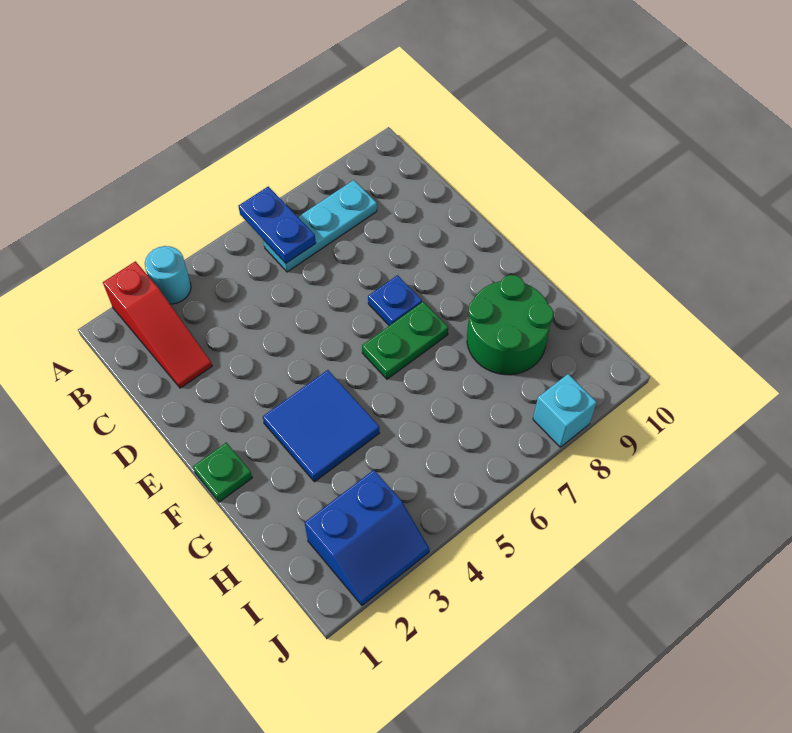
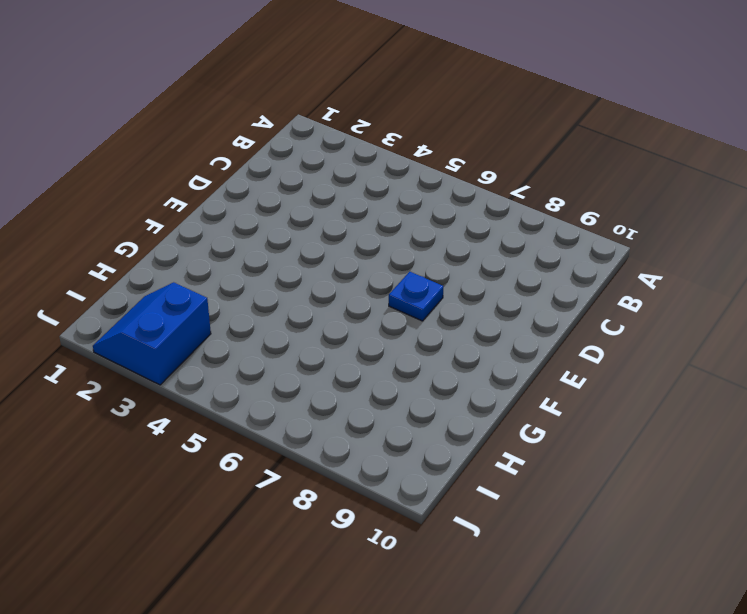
blue slope I2:J3 level 1 top 3 -> blue slope I2:J3 level 1 top I
none -> red slope A2:C2 level 1 top A
none -> cyan round brick A3 level 1

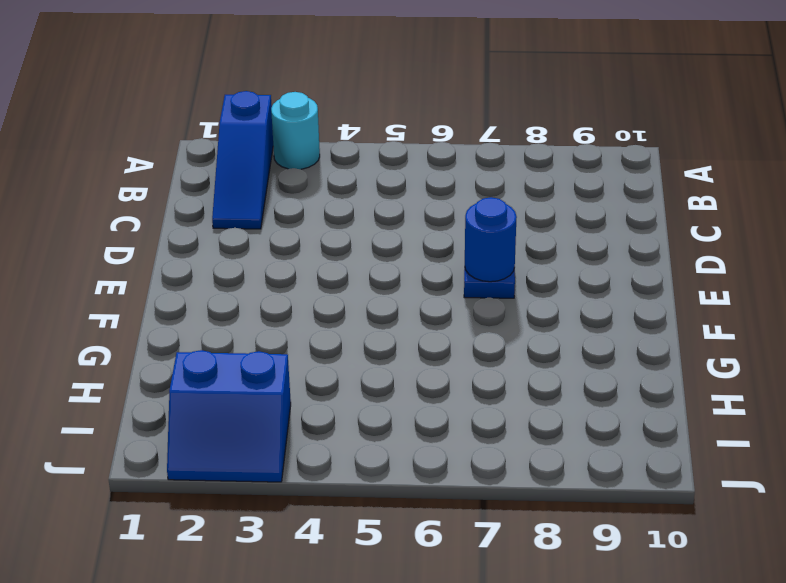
blue slope A2:C2 level 1 top A -> red slope A2:C2 level 1 top A
blue round brick E7 level 2 -> none
none -> cyan plate B6:B8 level 1
none -> green plate F1 level 1

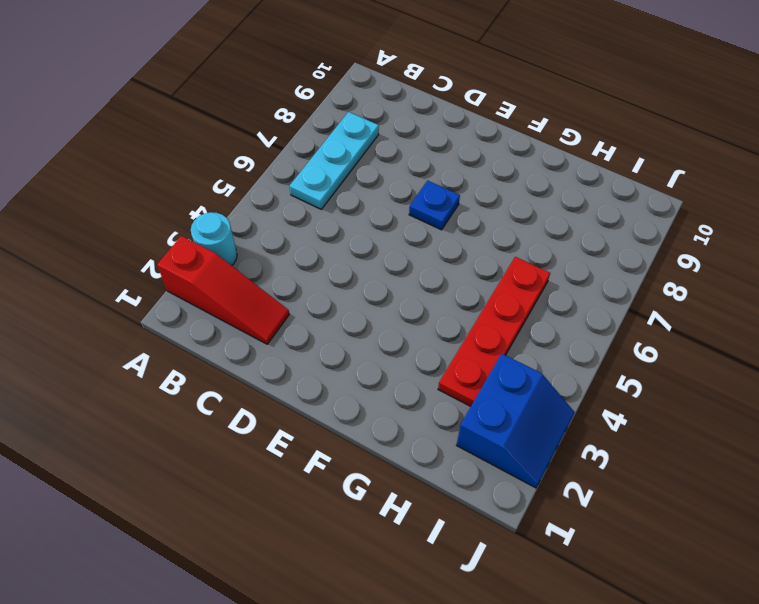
red plate H3:H6 level 1 -> none
none -> green plate F1 level 1
none -> blue tile F3:G4 level 1

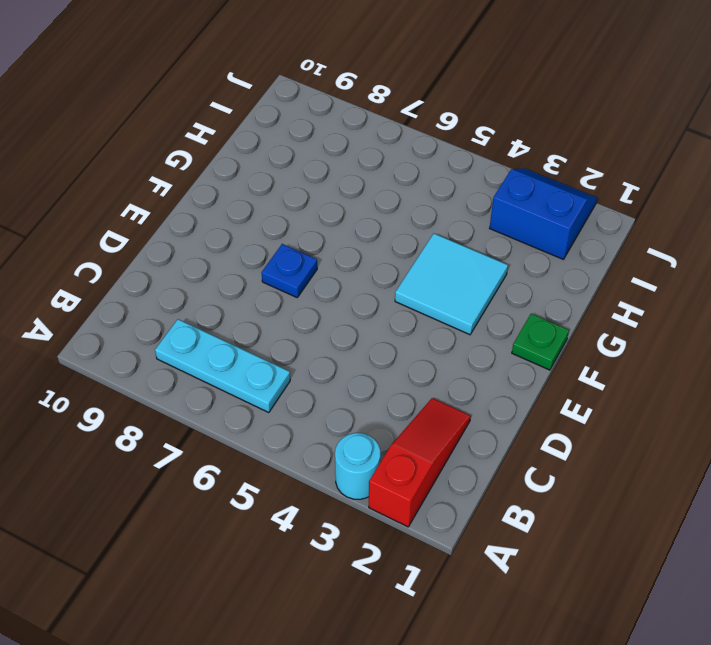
cyan tile F3:G4 level 1 -> blue tile F3:G4 level 1
none -> green plate F6:F7 level 1
none -> green round brick G8:H9 level 1

